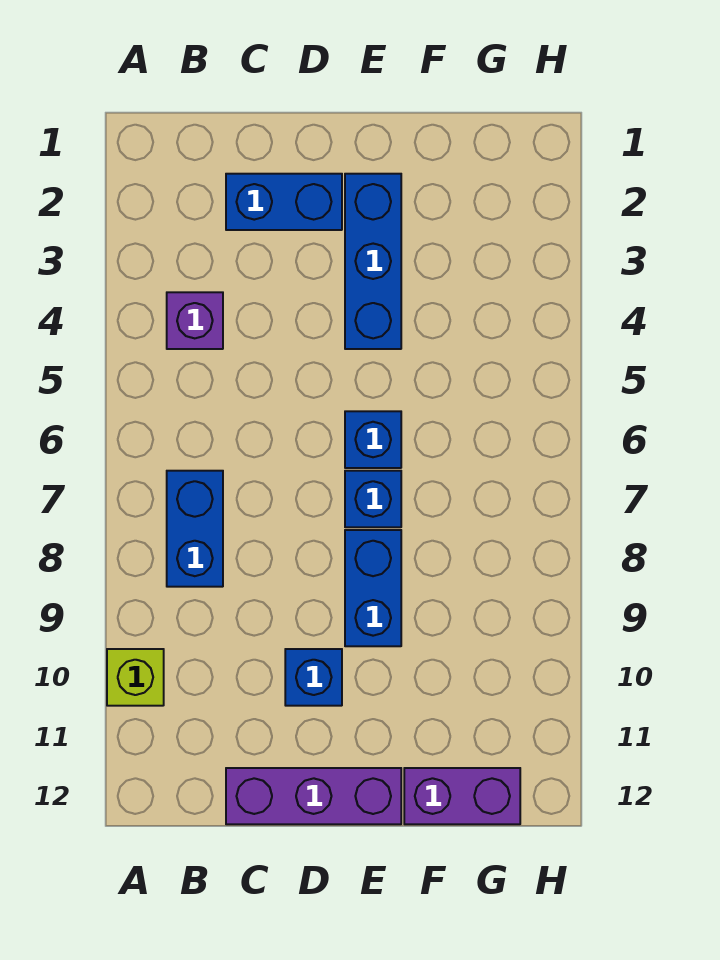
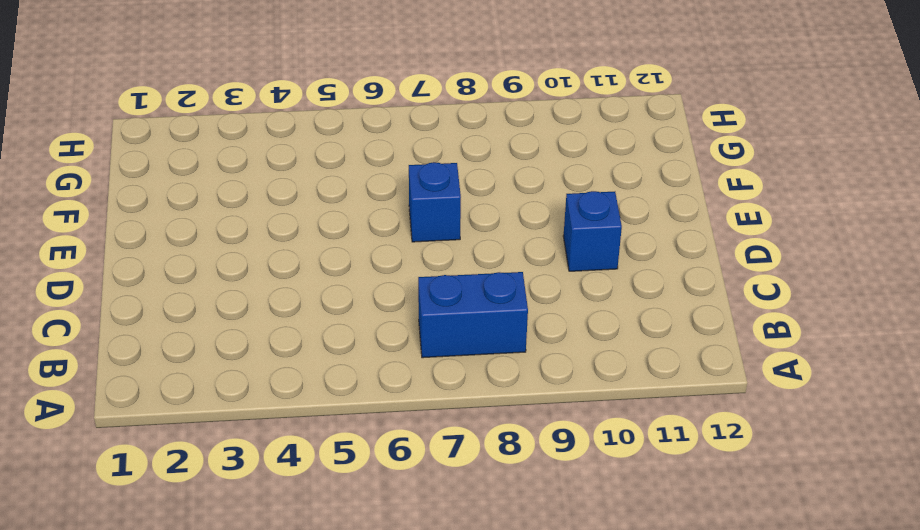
none -> lime brick A10 level 1
none -> purple brick B4 level 1

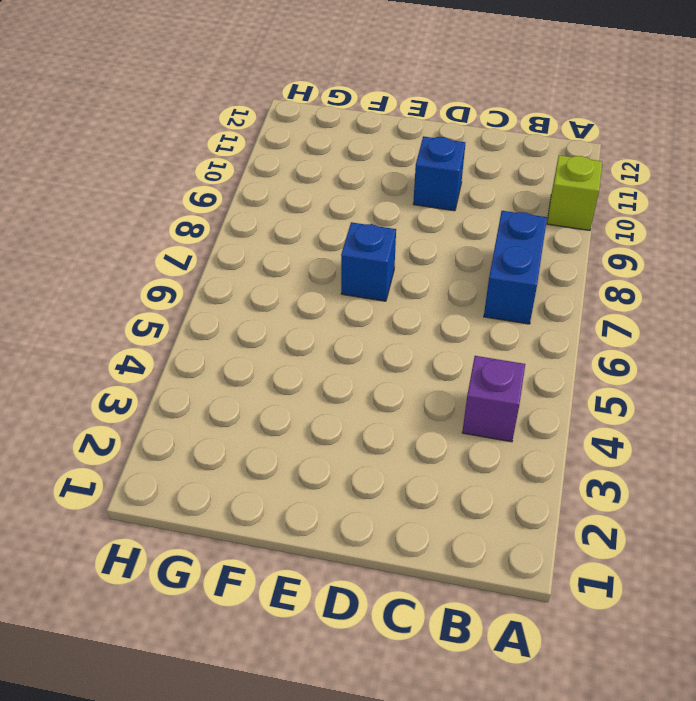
none -> blue brick C2:D2 level 1
none -> purple brick C12:E12 level 1

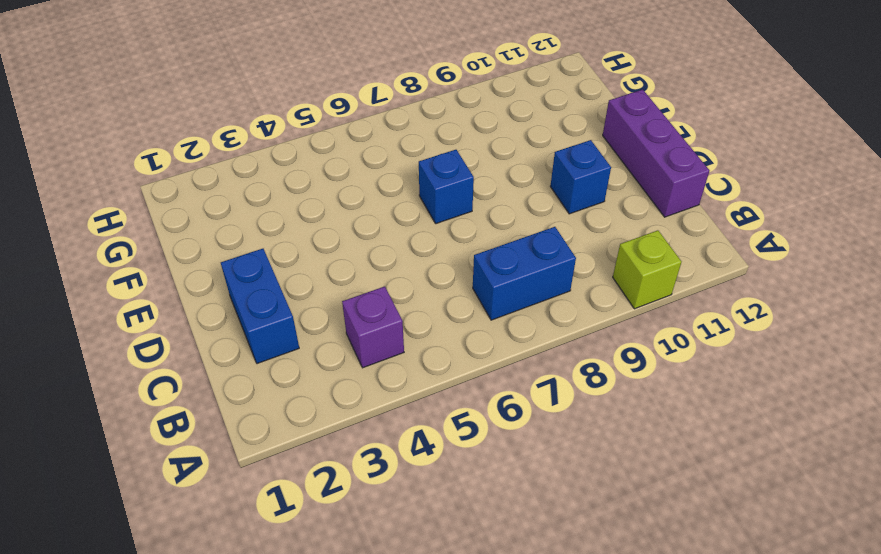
none -> blue brick E2:E4 level 1
none -> blue brick E6 level 1

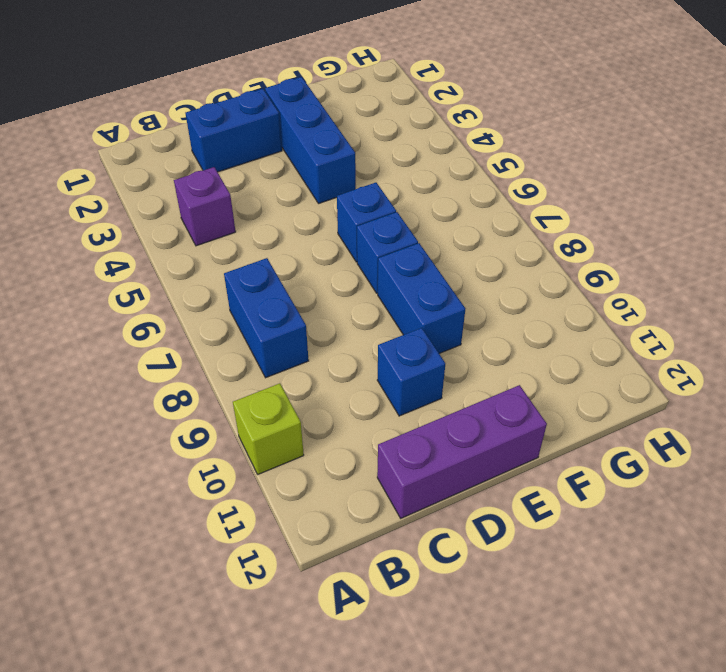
none -> purple brick F12:G12 level 1

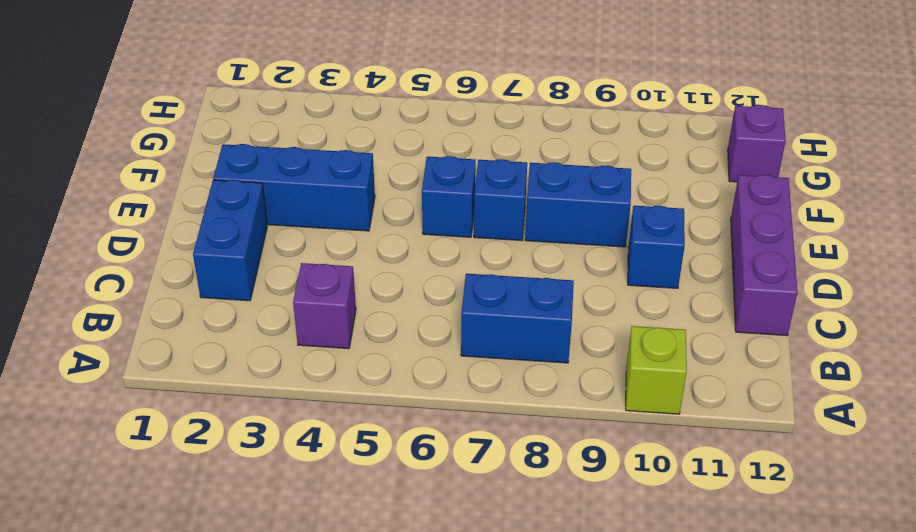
purple brick G12 level 1 -> purple brick F12:G12 level 1

